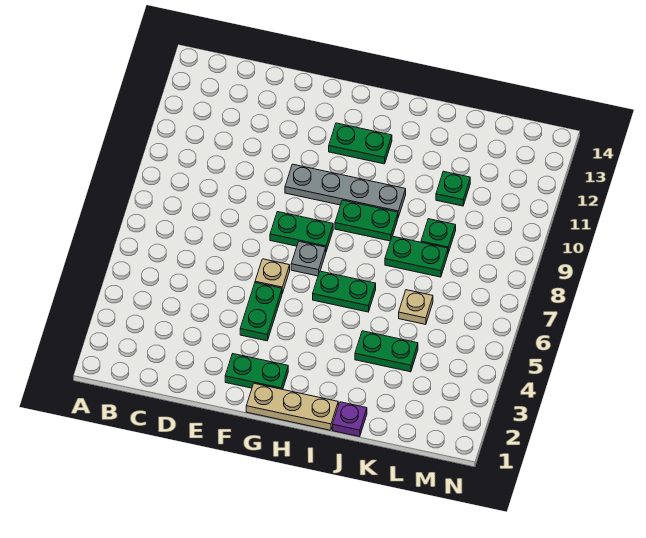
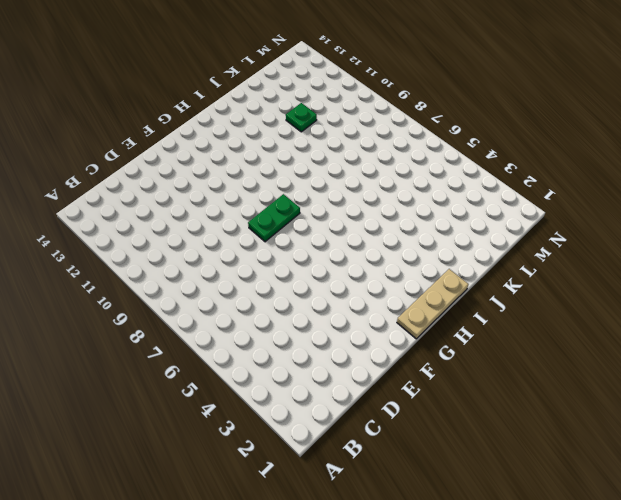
none -> green plate F2:G2 level 1
none -> green plate F4:F5 level 1
none -> tan plate F6 level 1

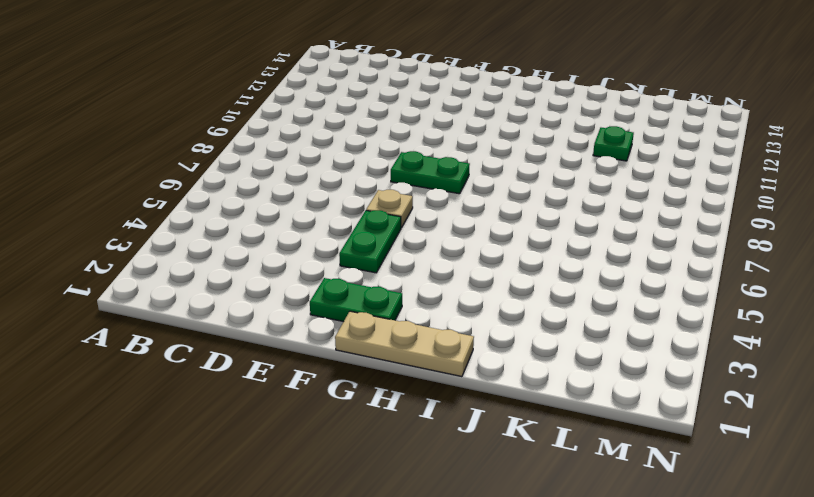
none -> grey plate F10:I10 level 1
none -> grey plate G7 level 1
none -> green plate G12:H12 level 1

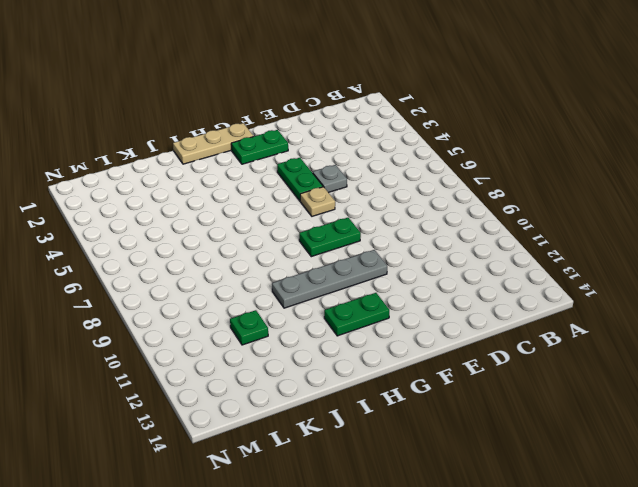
grey plate E5 level 1 -> grey plate G7 level 1
none -> green plate H6:I6 level 1
none -> green plate H9:I9 level 1
none -> purple plate J1 level 1

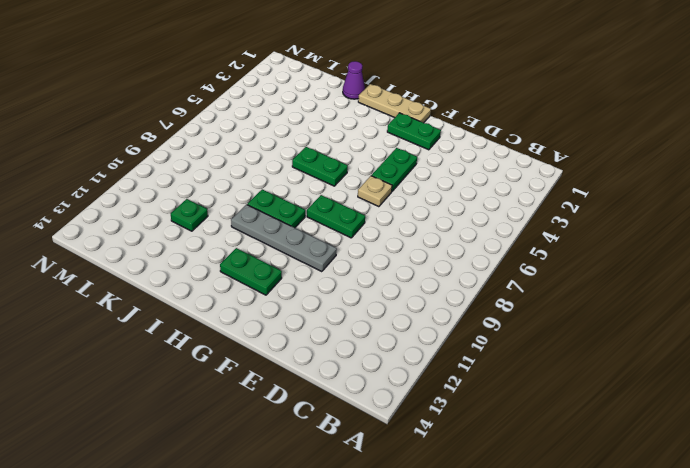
purple cone J1 level 1 -> purple plate J1 level 1
none -> grey plate G7 level 1
none -> green plate J4:K4 level 1
none -> green plate J8:K8 level 1

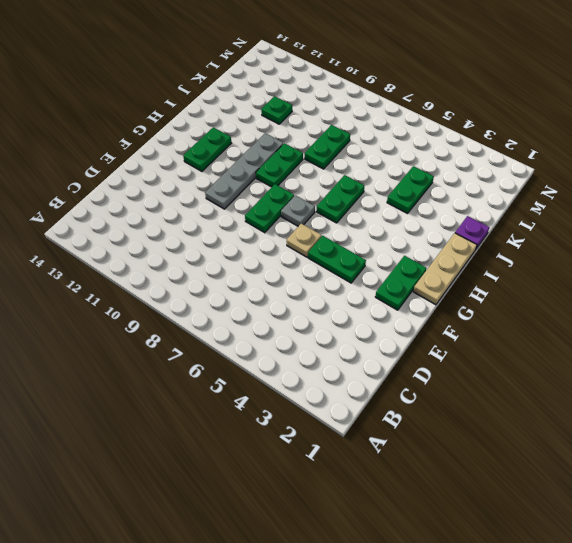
none -> tan plate K6 level 1
none -> green plate K9 level 1

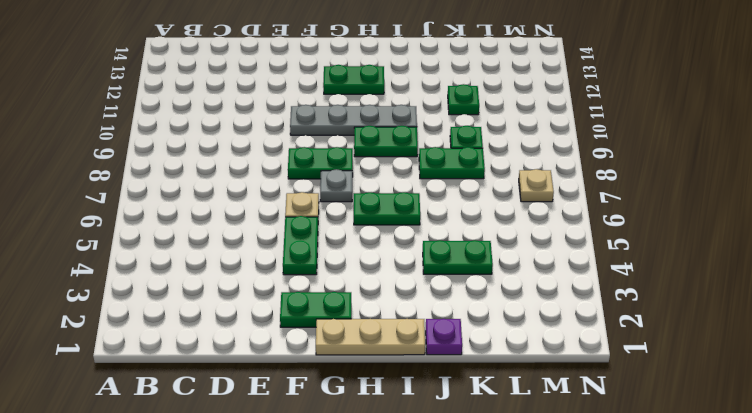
tan plate M7 level 1 -> tan plate K6 level 1

